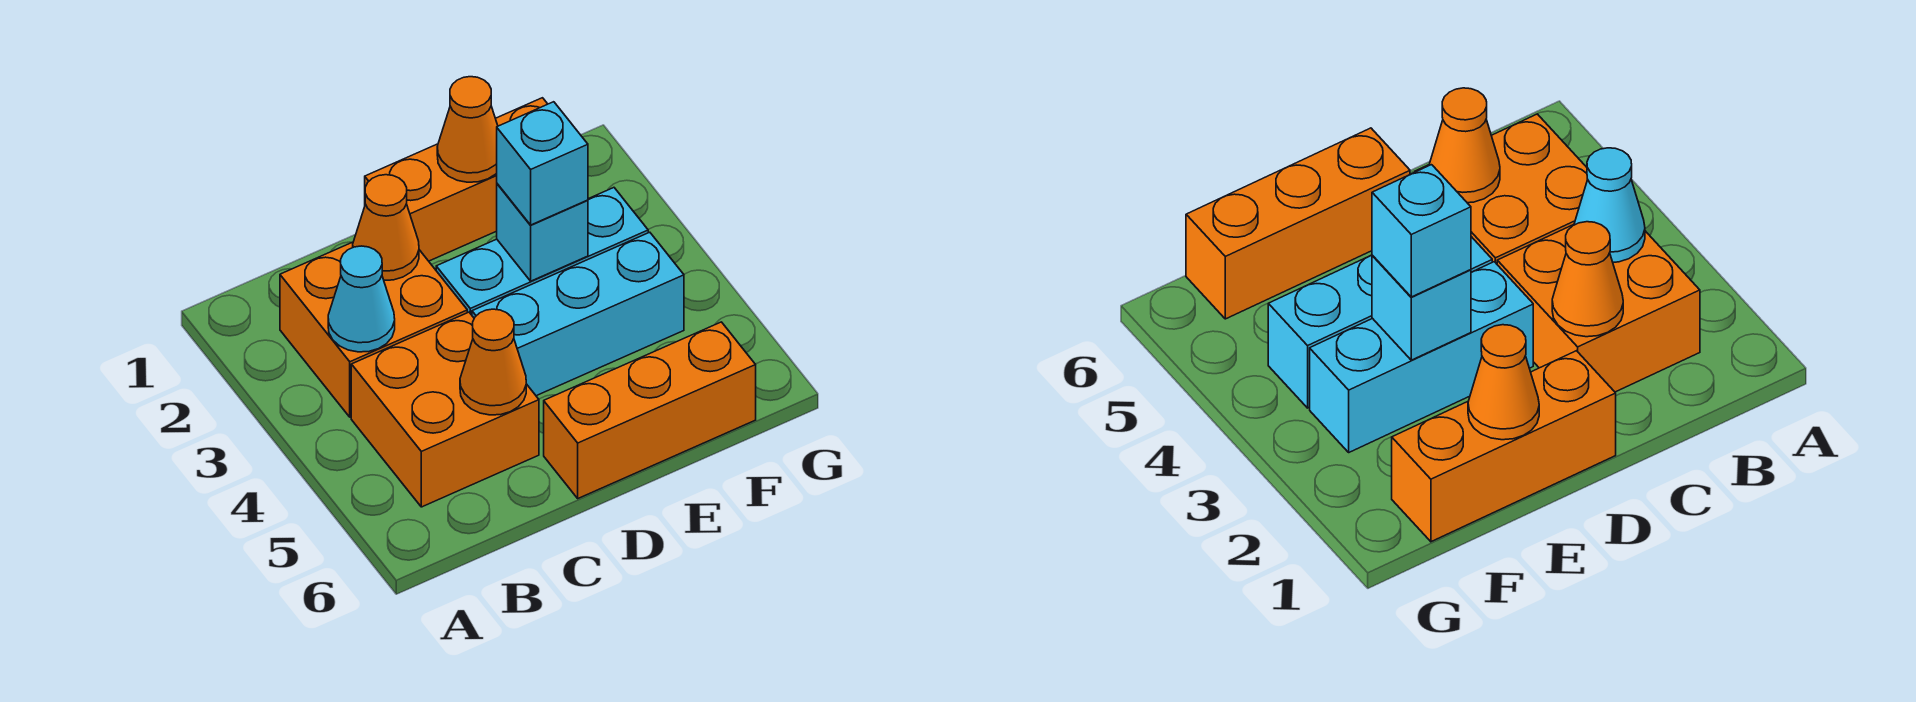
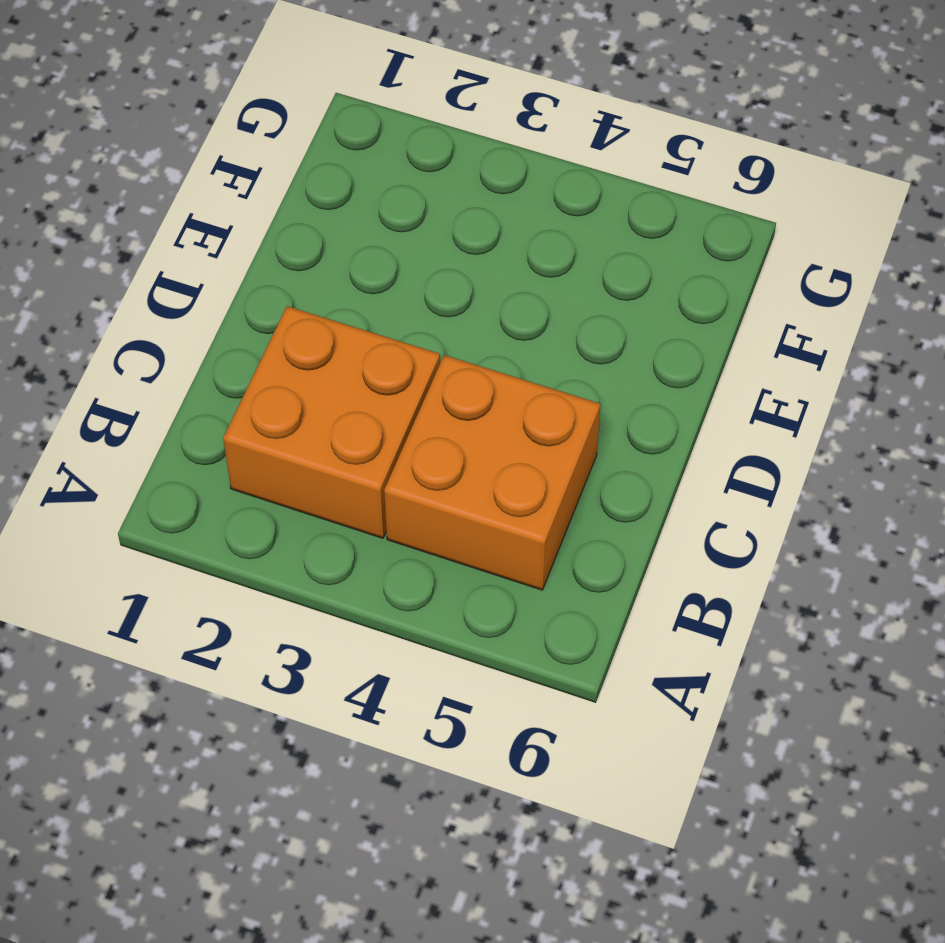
none -> orange brick D1:F1 level 1
none -> cyan brick D3:F3 level 1
none -> cyan brick D4:F4 level 1

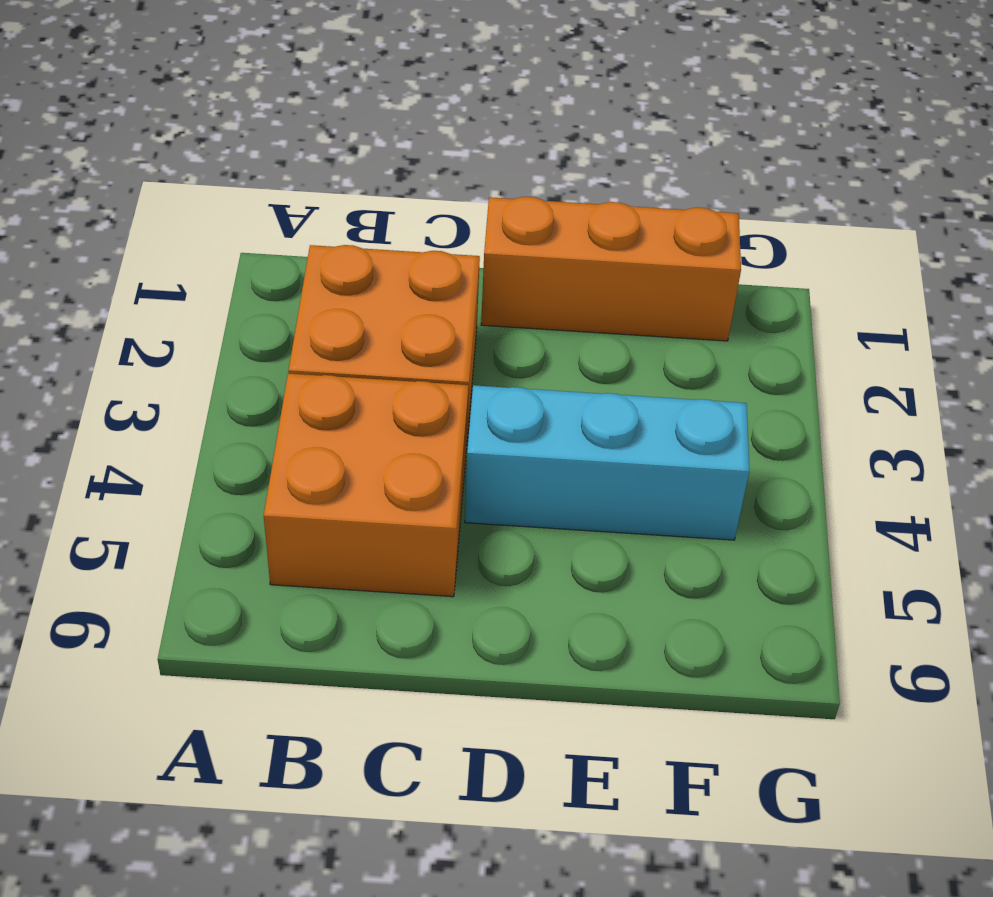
none -> cyan brick D3:F3 level 1
none -> orange brick D6:F6 level 1
none -> cyan cone B3 level 2

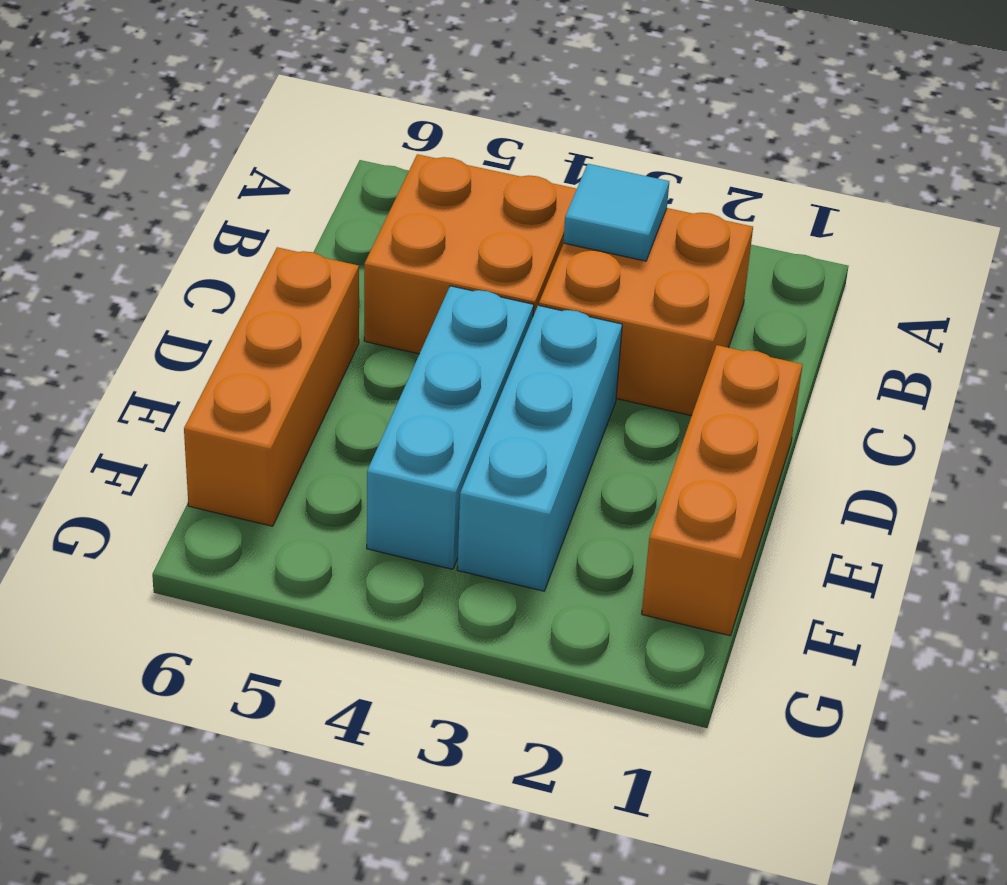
cyan tile B3 level 2 -> cyan cone B3 level 2
none -> orange cone C2 level 2
none -> orange cone C5 level 2
none -> orange cone E1 level 2

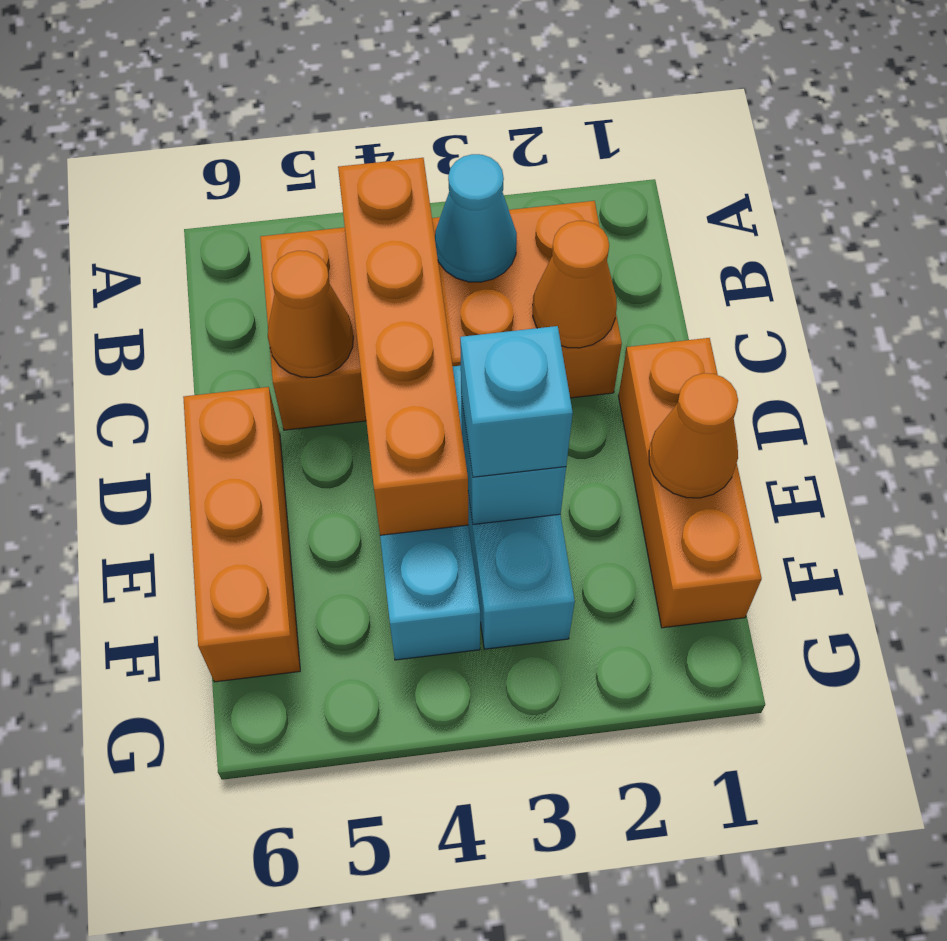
orange brick B4:E4 level 2 -> none

